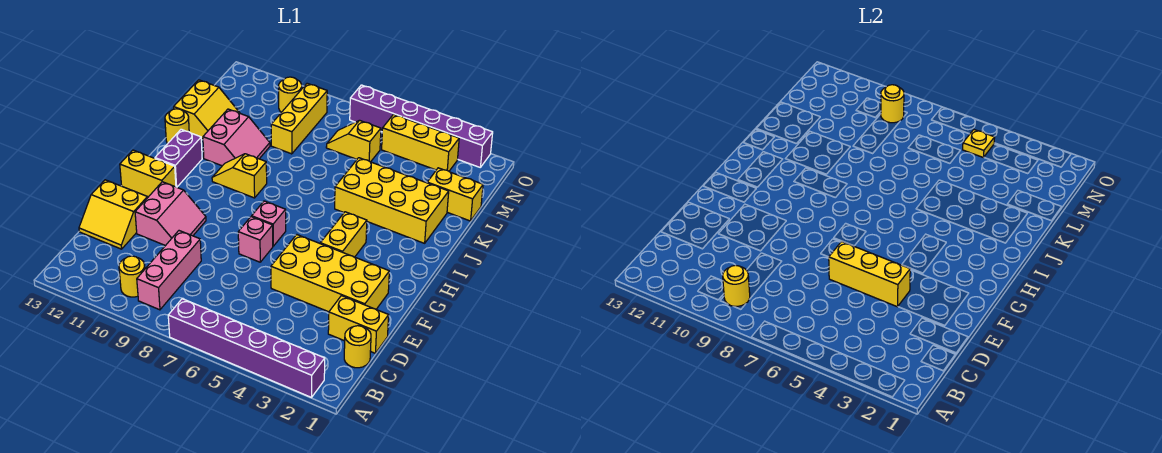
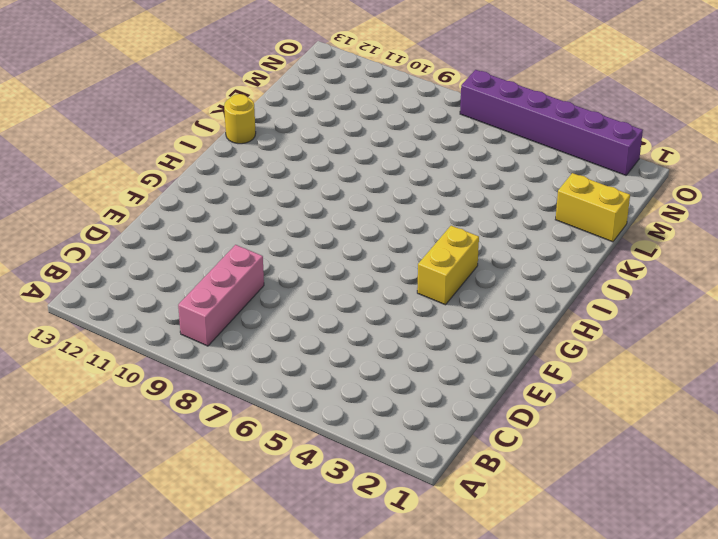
none -> purple brick A2:A7 level 1
none -> yellow round brick B10 level 1
none -> yellow round brick C1 level 1

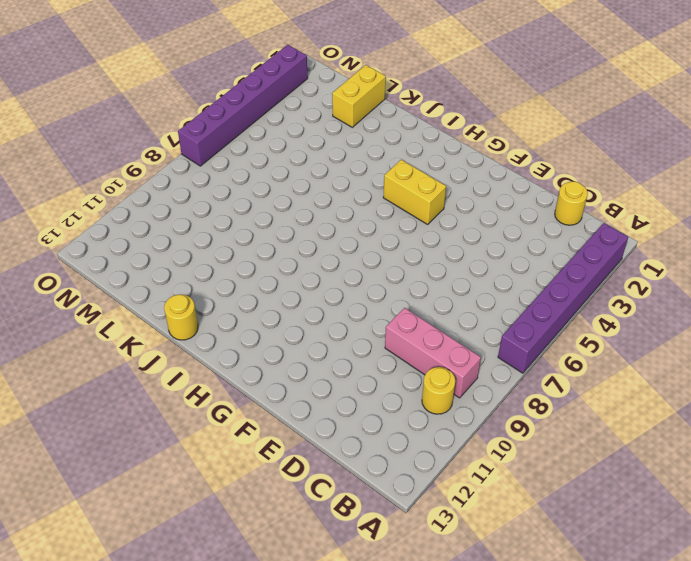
none -> yellow brick D1:D2 level 1
none -> yellow slope D12:E13 level 1 top E
none -> yellow brick E2:F5 level 1

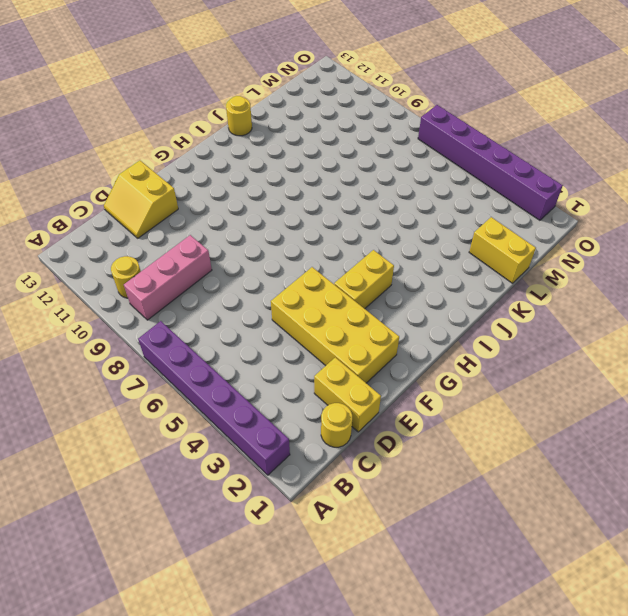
none -> pink slope E10:F11 level 1 top 11
none -> pink brick F7 level 1
none -> pink brick G7 level 1

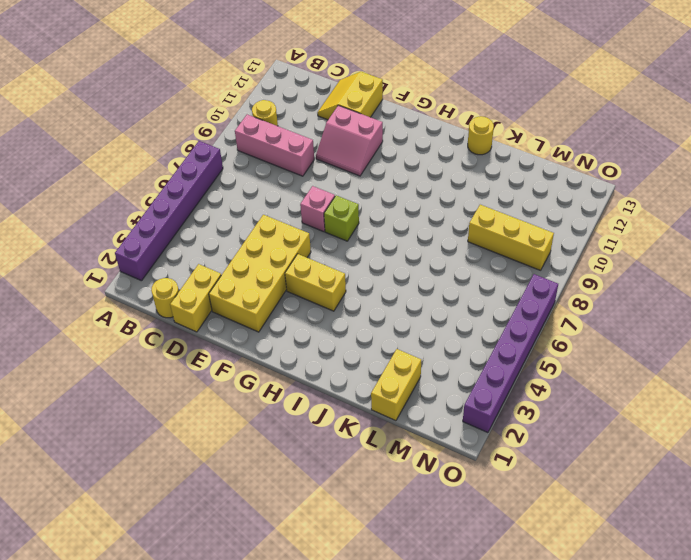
lime brick G7 level 1 -> pink brick G7 level 1
none -> yellow brick G12:G13 level 1
none -> purple brick H12:I12 level 1
none -> yellow slope I9:I10 level 1 top 9

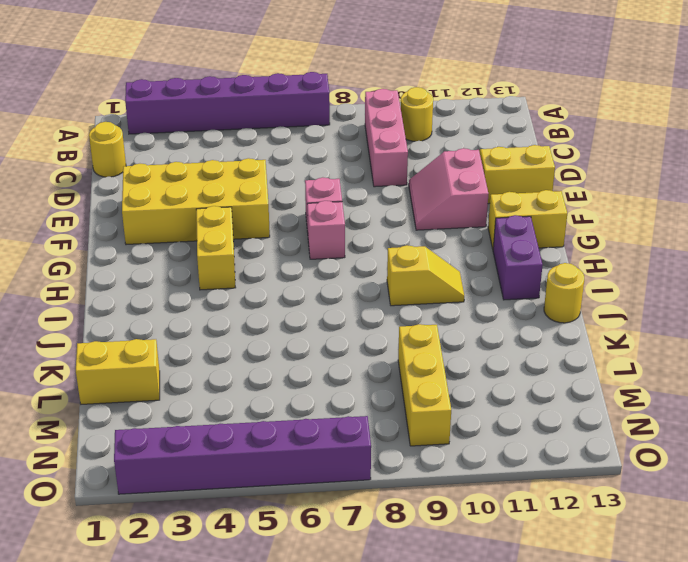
none -> yellow brick D1:D2 level 1
none -> yellow brick J2:K5 level 1
none -> pink slope J10:K11 level 1 top 11

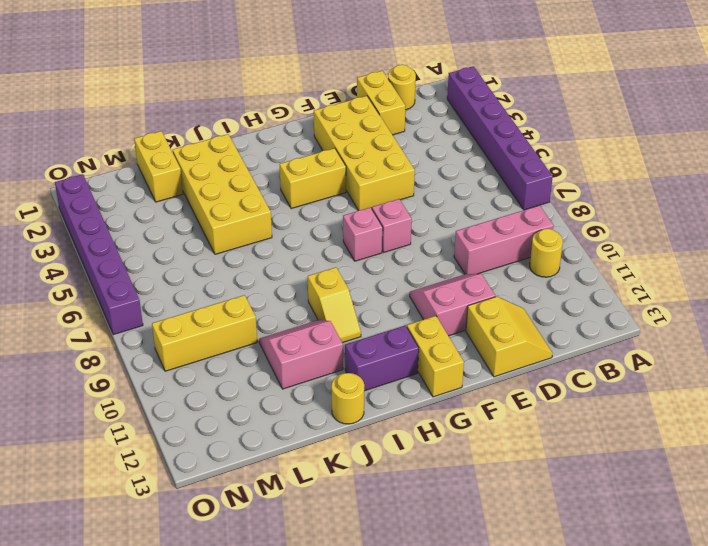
none -> yellow slope K12:L13 level 1 top 13
none -> yellow slope M6:M7 level 1 top 6
none -> yellow brick N3:N5 level 1

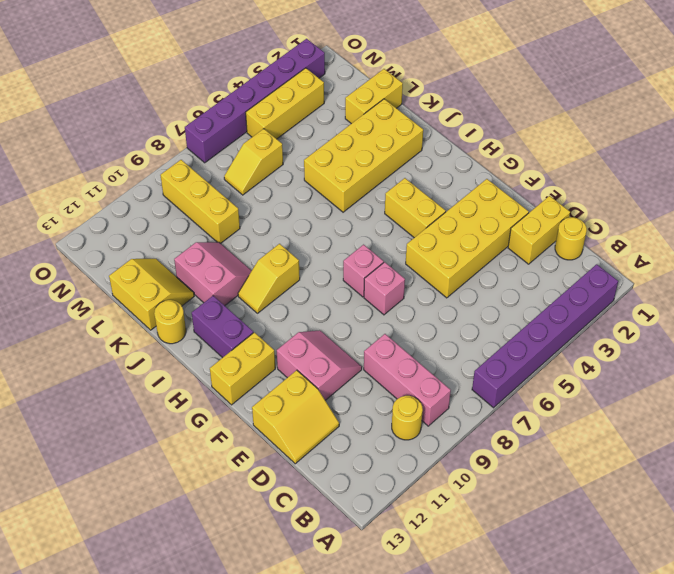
none -> yellow round brick N10 level 1
none -> yellow round brick B9 level 2
none -> yellow brick E4:E6 level 2

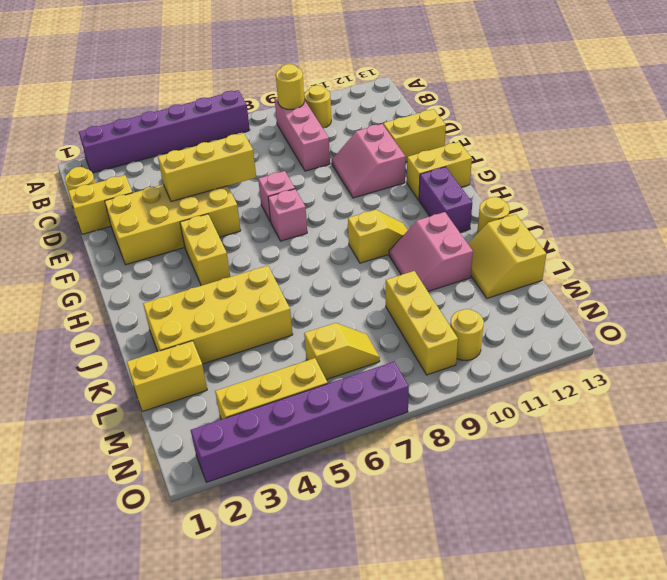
none -> yellow plate N5 level 2
none -> yellow round brick N9 level 2

